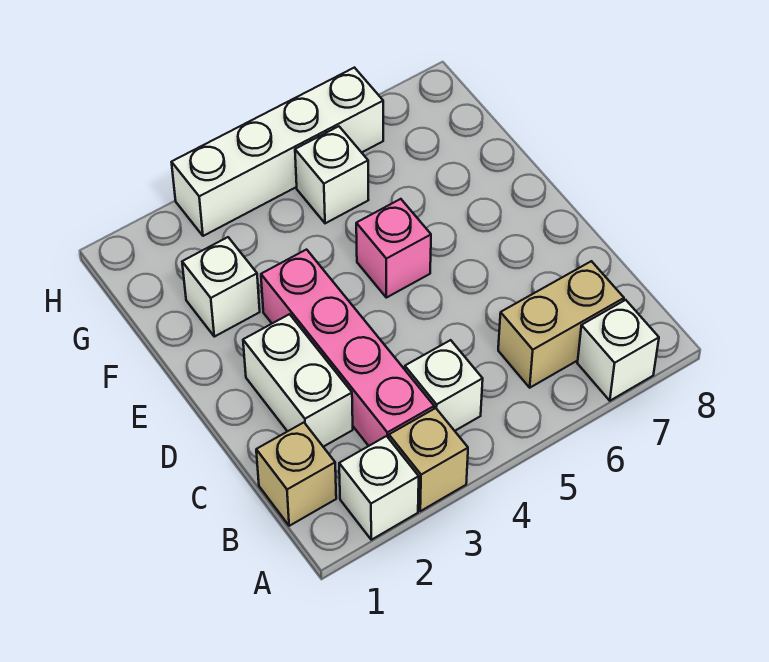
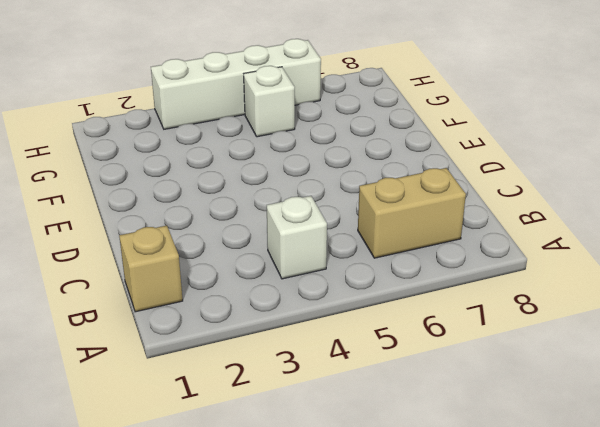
none -> white brick A2 level 1
none -> tan brick A3 level 1
none -> white brick A7 level 1

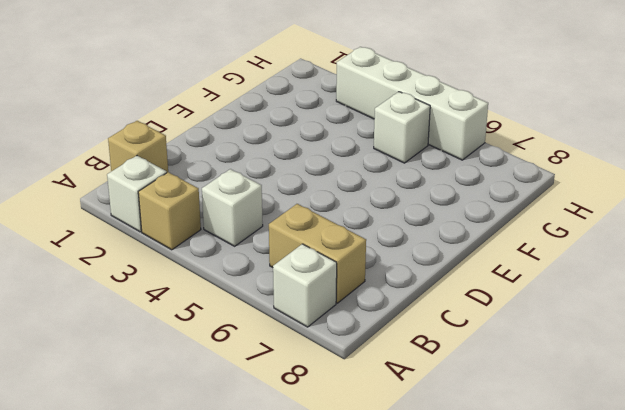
none -> pink brick B3:E3 level 1
none -> white brick C2:D2 level 1
none -> pink brick E5 level 1

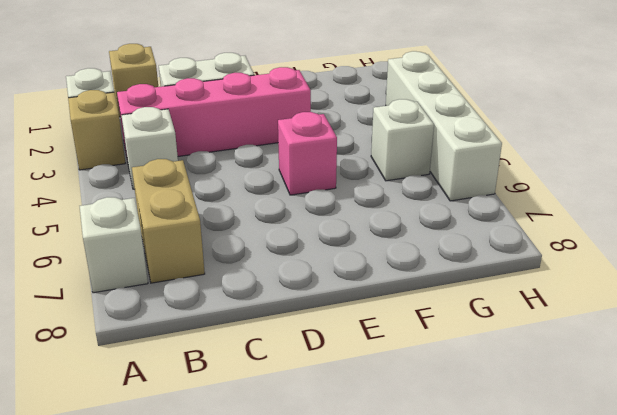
none -> white brick F2 level 1

